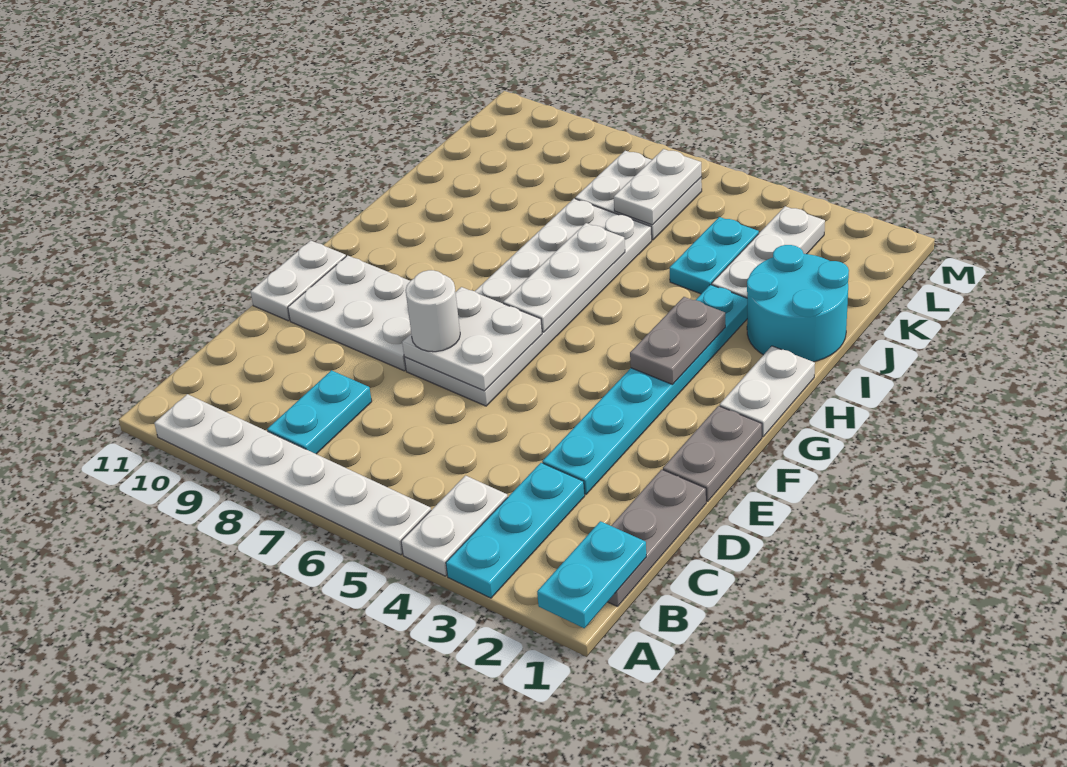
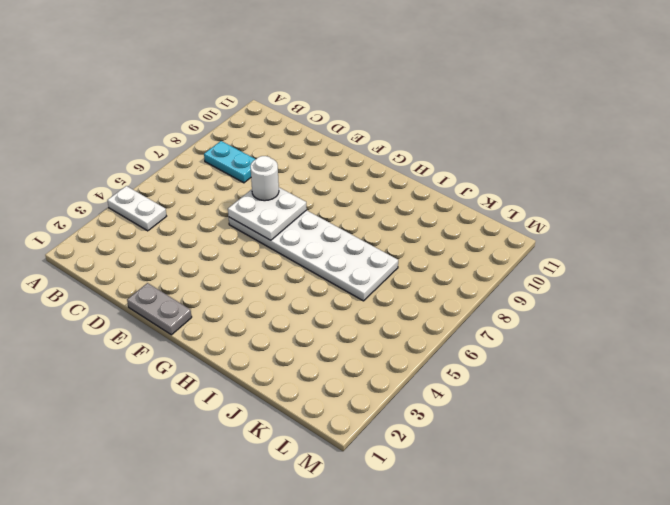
none -> cyan plate A3:C3 level 1
none -> white plate A5:A10 level 1
none -> grey plate B1:D1 level 1

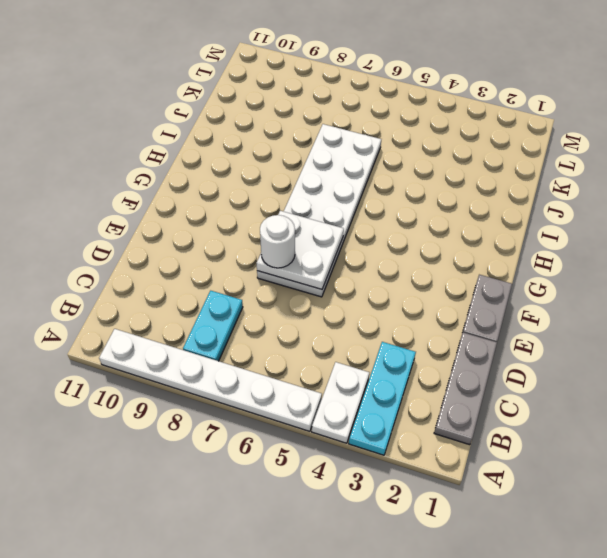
none -> cyan plate D3:I3 level 1
none -> white plate E8:F10 level 1
none -> white plate E11:F11 level 1

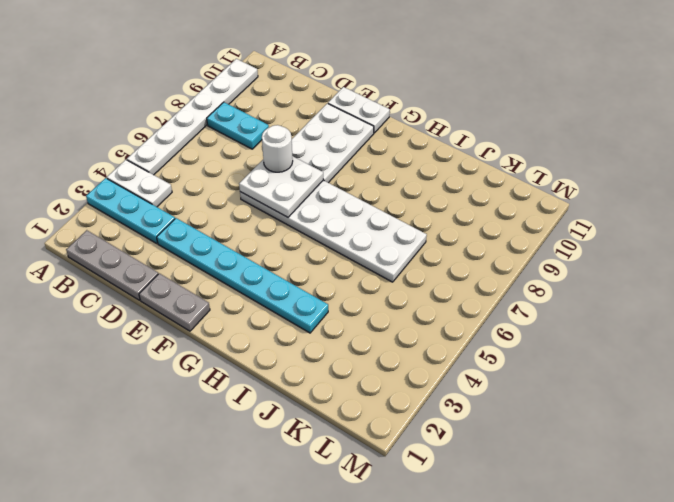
none -> white plate G1:H1 level 1
none -> cyan round brick I1:J2 level 1
none -> white plate J3:L3 level 1

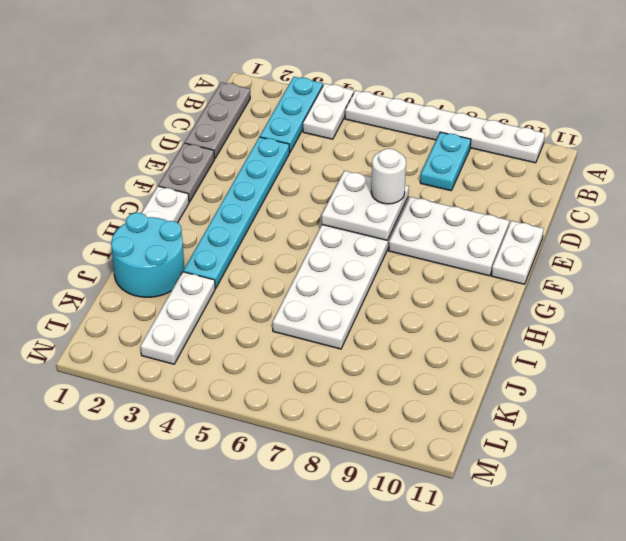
none -> cyan plate J4:K4 level 1
none -> white plate K6:L7 level 1
none -> cyan plate A1:B1 level 2

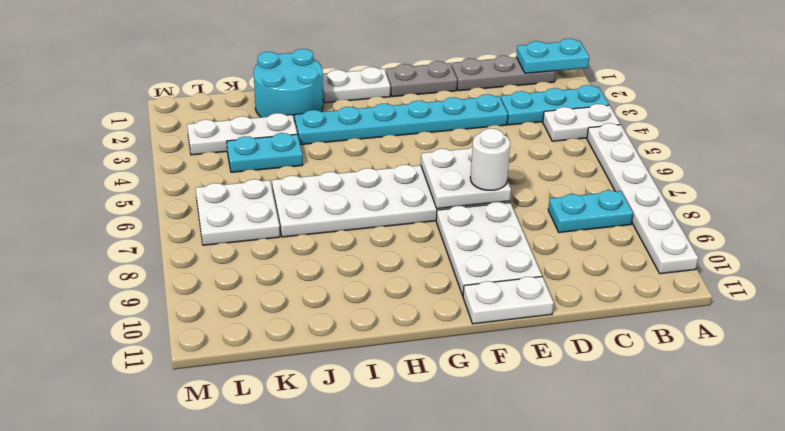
none -> grey plate G3:H3 level 2
none -> white plate G6:I6 level 2
none -> white plate K6:L6 level 2

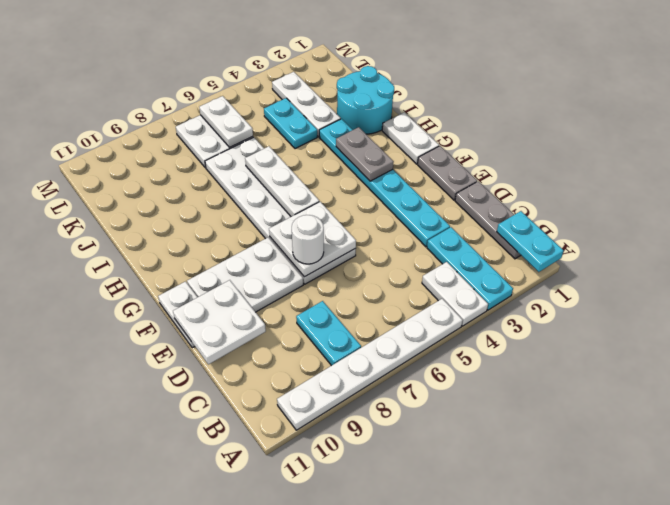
white plate D10:E11 level 2 -> none

